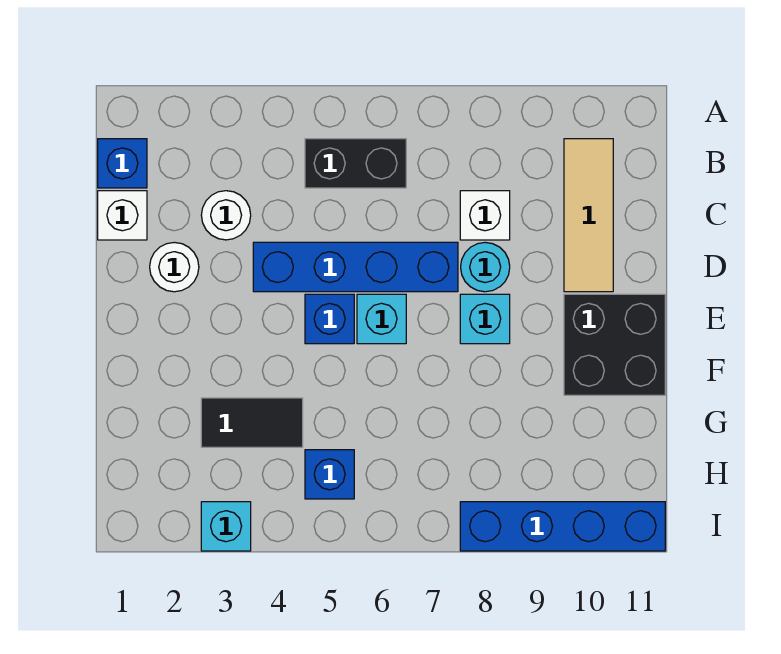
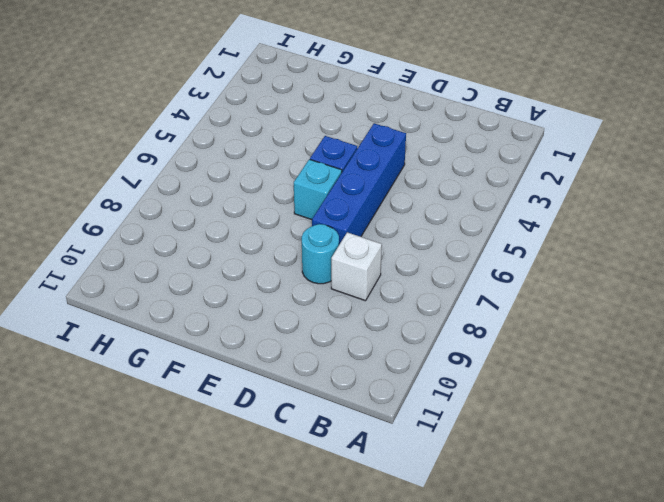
none -> blue brick B1 level 1
none -> black brick B5:B6 level 1
none -> tan tile B10:D10 level 1

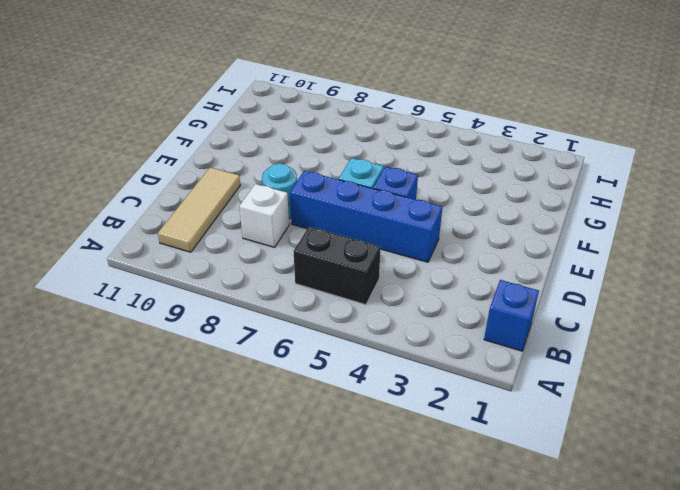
none -> white brick C1 level 1
none -> white round brick C3 level 1
none -> white round brick D2 level 1

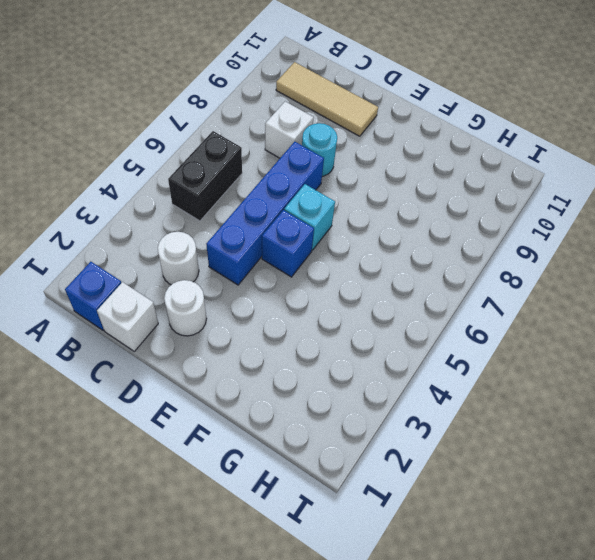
none -> cyan brick E8 level 1
none -> black brick E10:F11 level 1
none -> black tile G3:G4 level 1

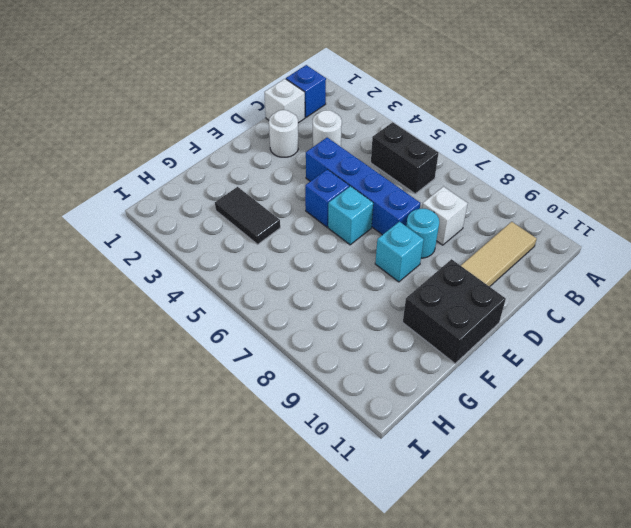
none -> blue brick H5 level 1
none -> cyan brick I3 level 1
none -> blue brick I8:I11 level 1

